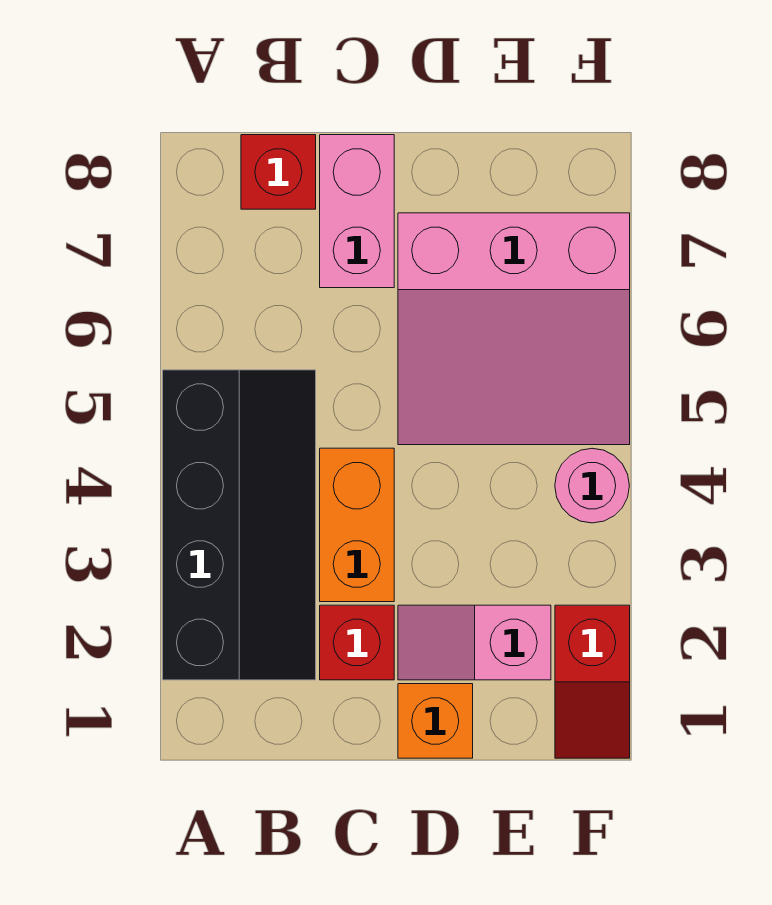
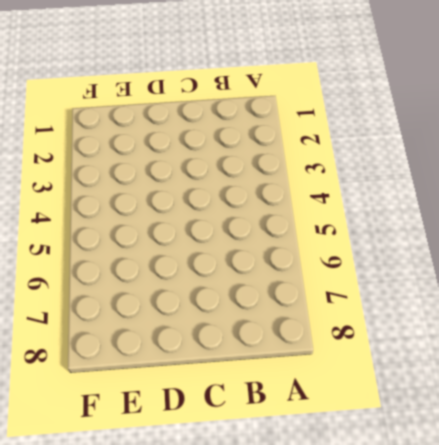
none -> black slope A2:B5 level 1 top A
none -> red brick B8 level 1

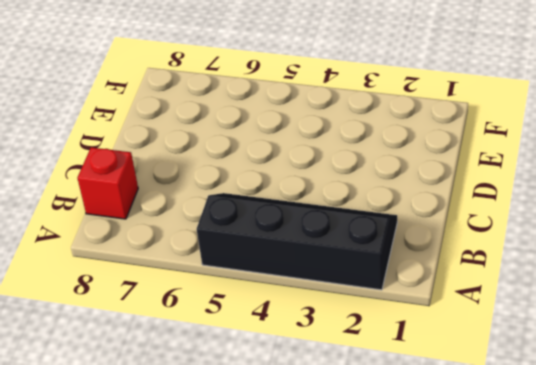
none -> red brick C2 level 1
none -> orange brick C3:C4 level 1

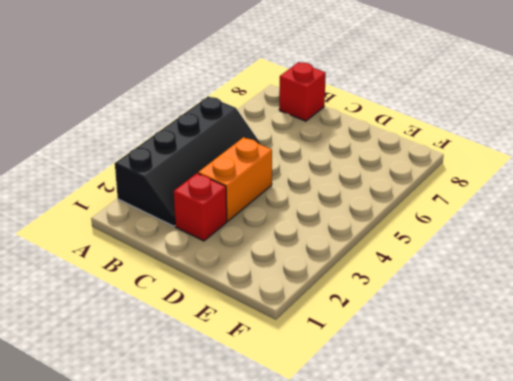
none -> pink brick C7:C8 level 1
none -> orange brick D1 level 1

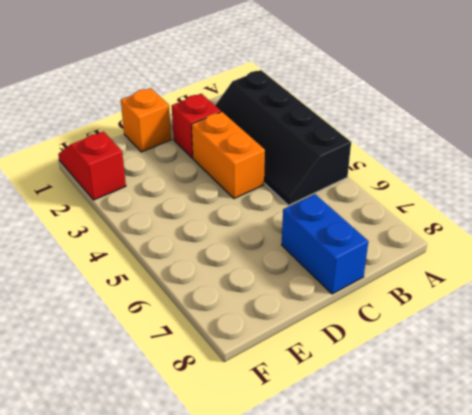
blue brick C7:C8 level 1 -> pink brick C7:C8 level 1
none -> red brick B8 level 1
none -> pink slope D2:E2 level 1 top E

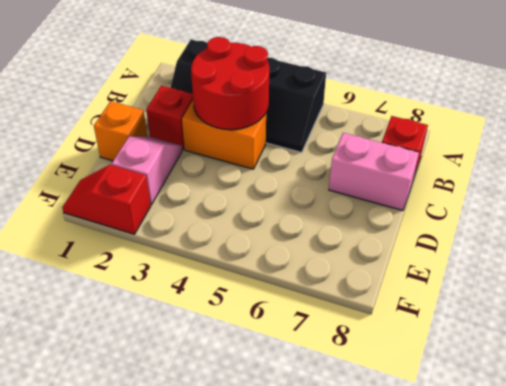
red round brick B3:C4 level 2 -> none
none -> pink slope D5:F7 level 1 top 7
none -> pink round brick F4 level 1

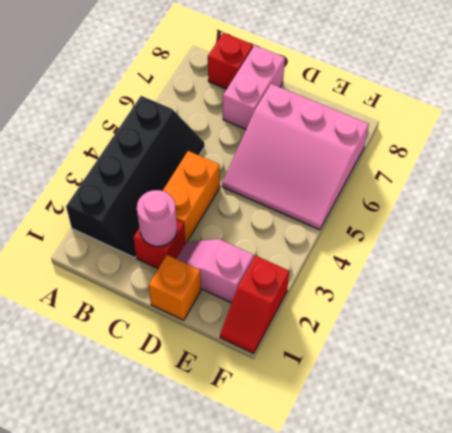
pink round brick C2 level 2 -> pink round brick F4 level 1

